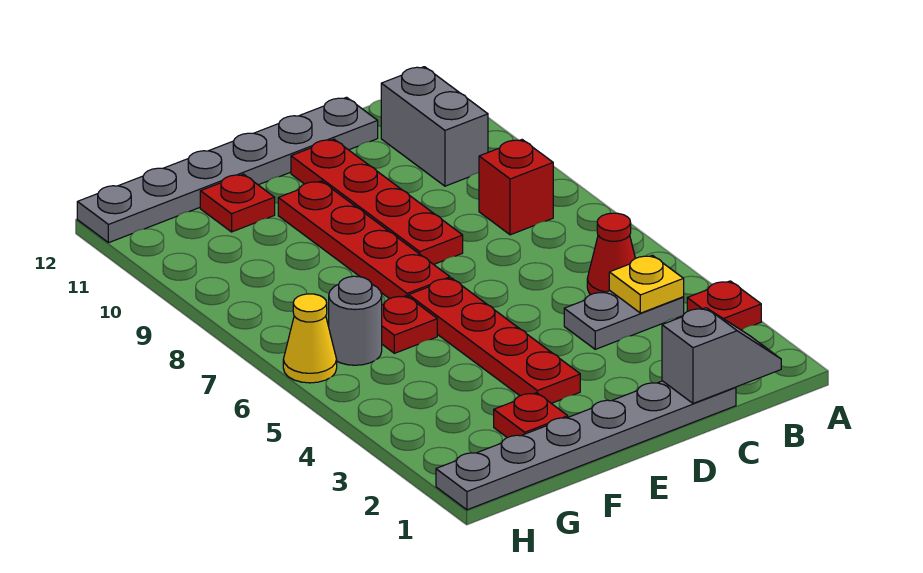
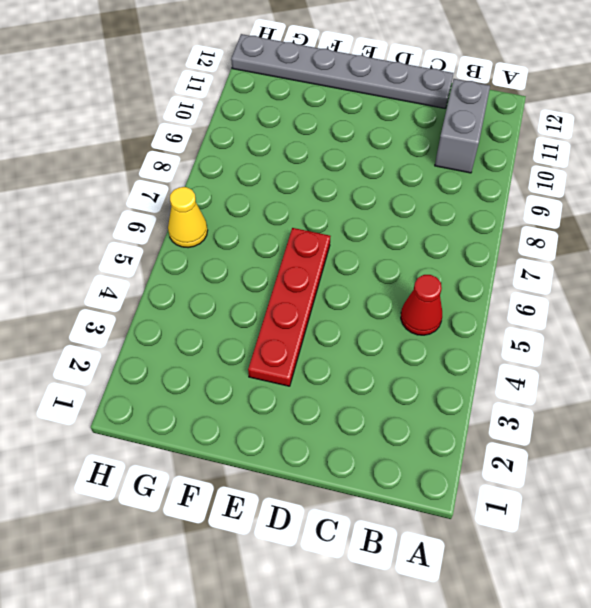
none -> red plate A3 level 1
none -> grey plate B4:C4 level 1
none -> red brick B8 level 1

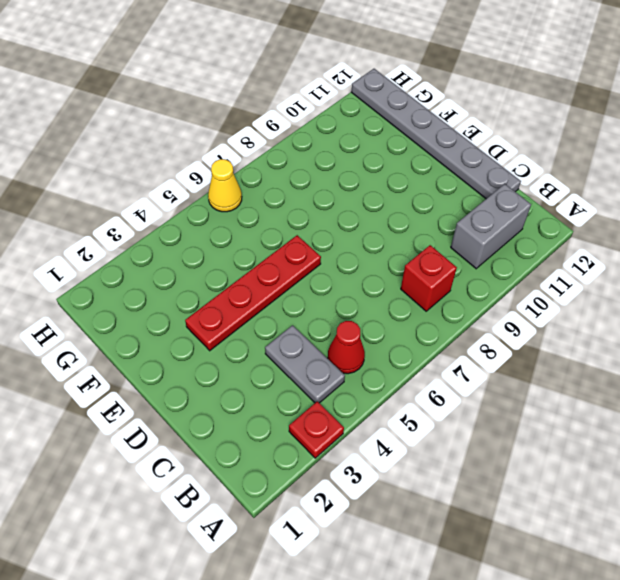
none -> grey plate C1:H1 level 1
none -> red plate D8:D11 level 1
none -> red plate E7:E10 level 1

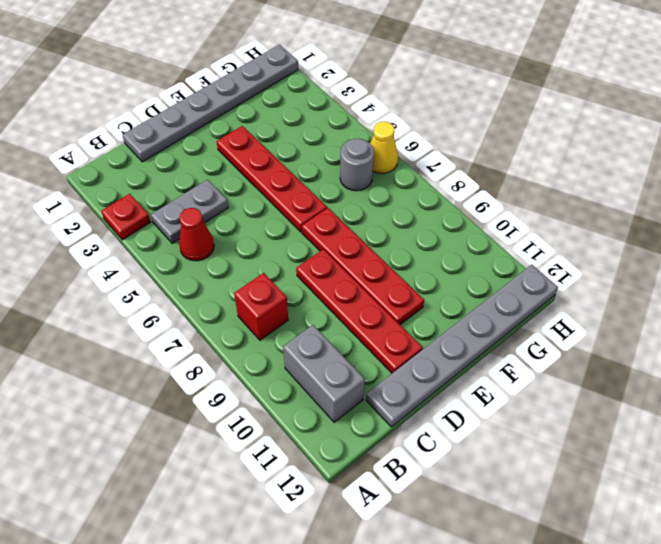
none -> red plate F2 level 1
none -> red plate F6 level 1
none -> red plate F11 level 1

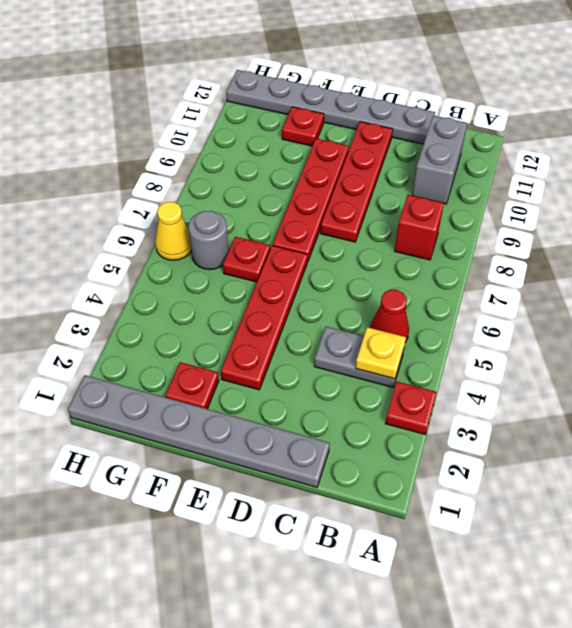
none -> grey slope B1:C1 level 2 top C

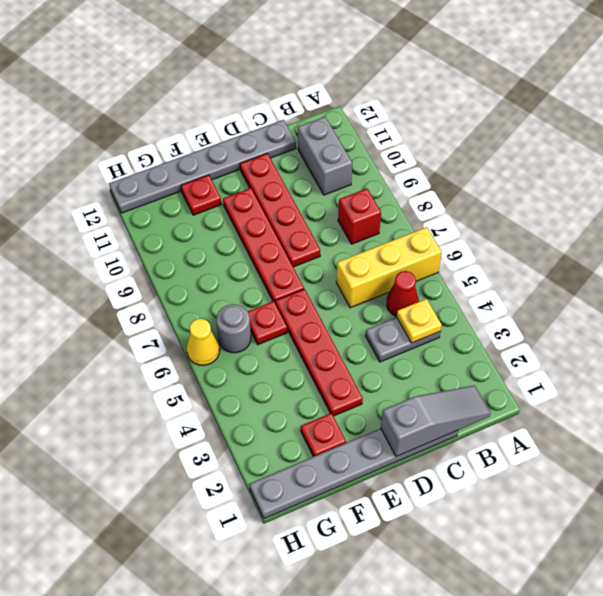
yellow brick A6:C6 level 1 -> none
grey slope B1:D1 level 2 top D -> grey slope B1:C1 level 2 top C
none -> red plate A3 level 1

